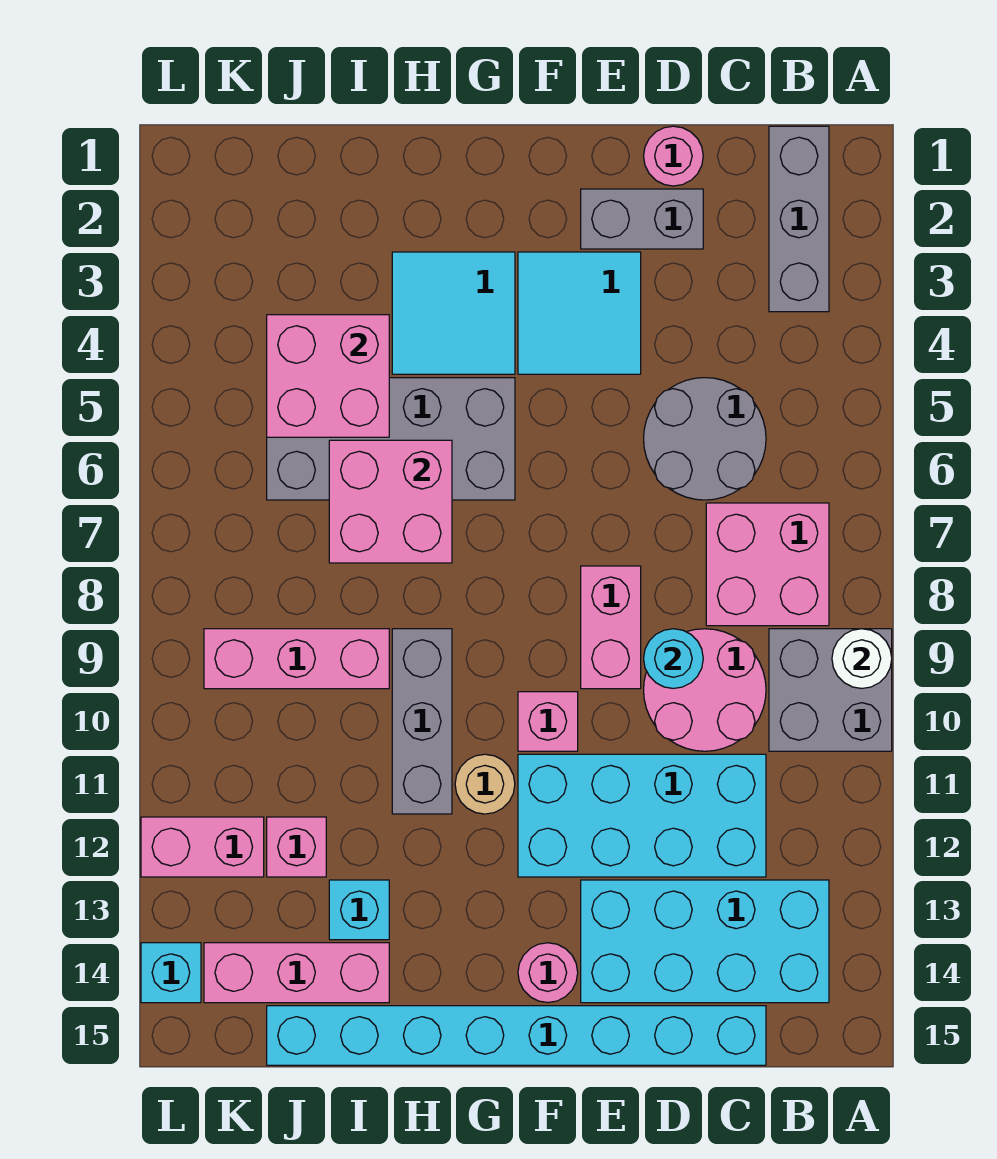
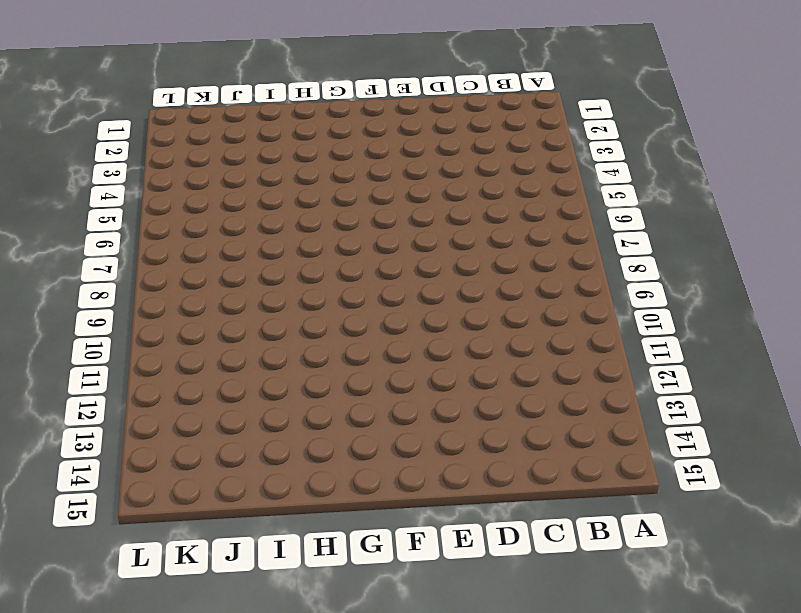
none -> grey brick A9:B10 level 1
none -> grey brick B1:B3 level 1
none -> pink brick B7:C8 level 1

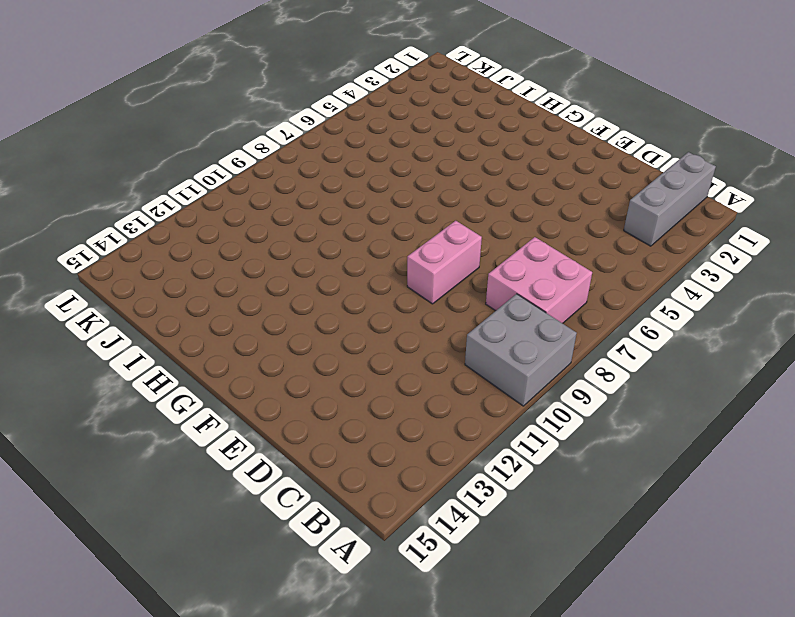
none -> cyan brick B13:E14 level 1
none -> grey round brick C5:D6 level 1
none -> pink round brick C9:D10 level 1

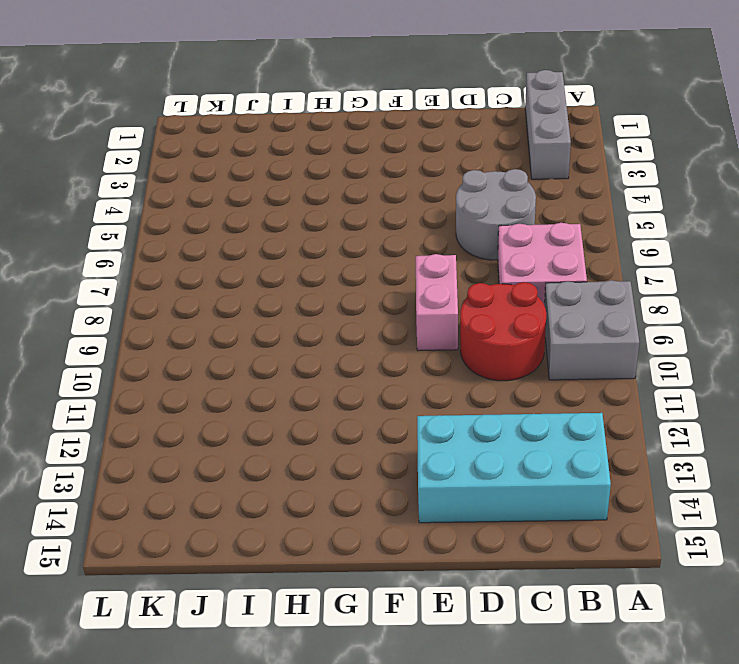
red round brick C9:D10 level 1 -> pink round brick C9:D10 level 1
none -> cyan brick C11:F12 level 1
none -> cyan brick C15:J15 level 1
none -> pink round brick D1 level 1

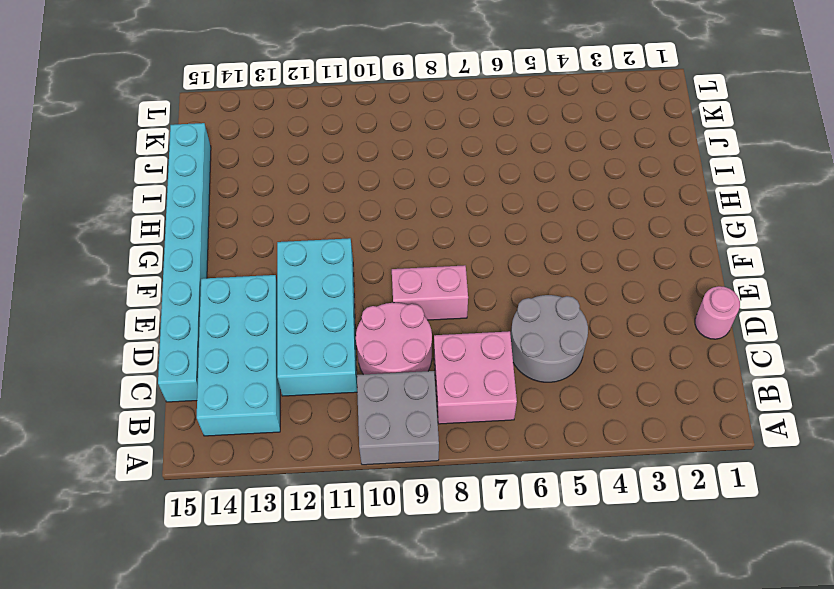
none -> grey brick B1:B3 level 1
none -> grey brick D2:E2 level 1
none -> cyan tile E3:F4 level 1

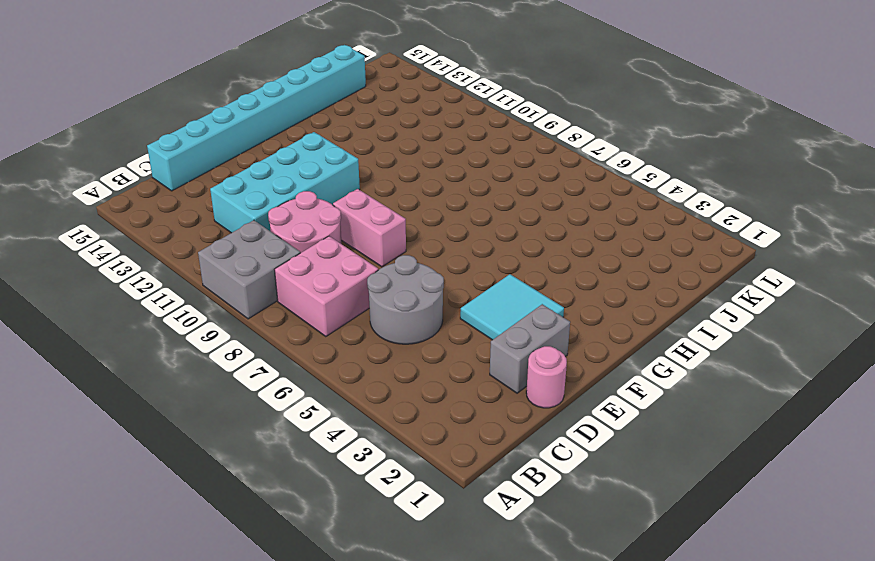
none -> grey brick B1:B3 level 1
none -> cyan brick B13:E14 level 1
none -> pink brick F10 level 1

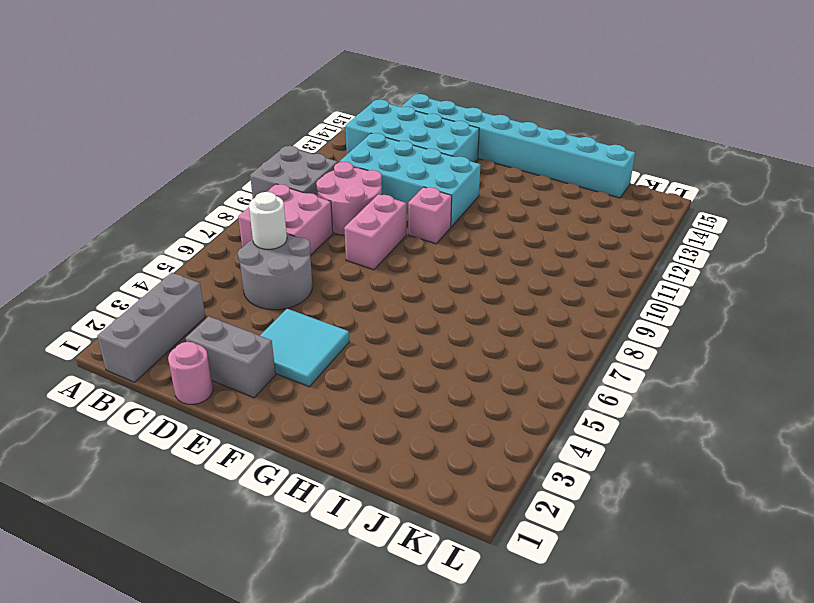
white round brick C6 level 2 -> white round brick A9 level 2
none -> pink round brick F14 level 1
none -> cyan tile G3:H4 level 1
none -> grey brick G5:J6 level 1

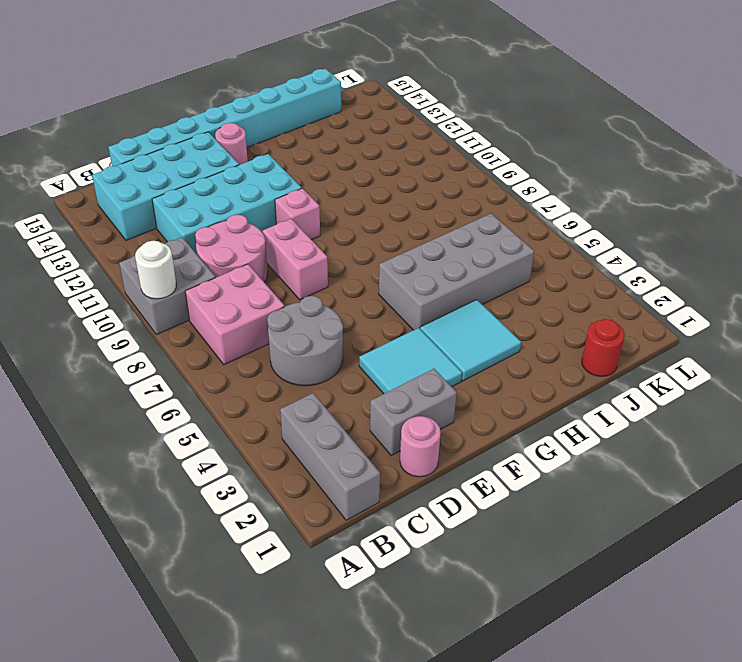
red round brick J1 level 1 -> none
none -> tan round brick G11 level 1
none -> grey brick H9:H11 level 1
none -> pink brick I9:K9 level 1

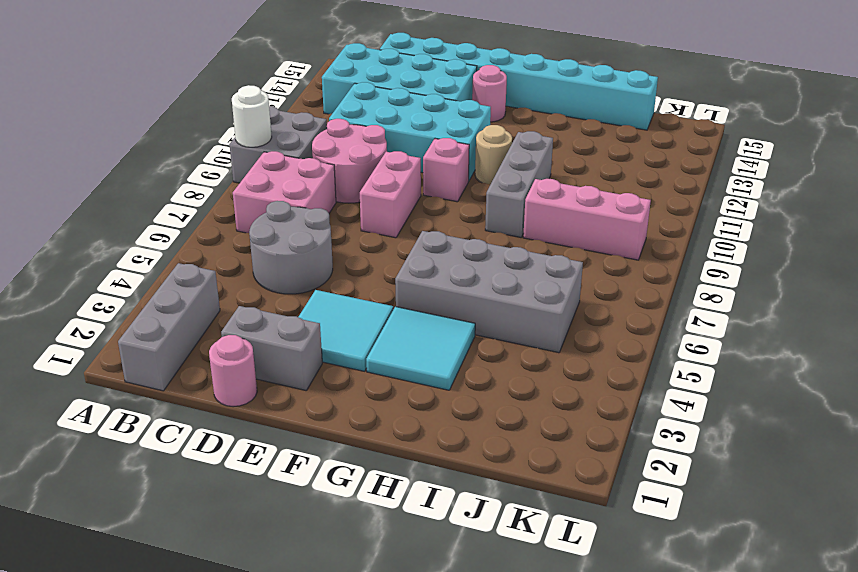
none -> cyan brick I13 level 1
none -> pink brick I14:K14 level 1
none -> pink brick J12 level 1

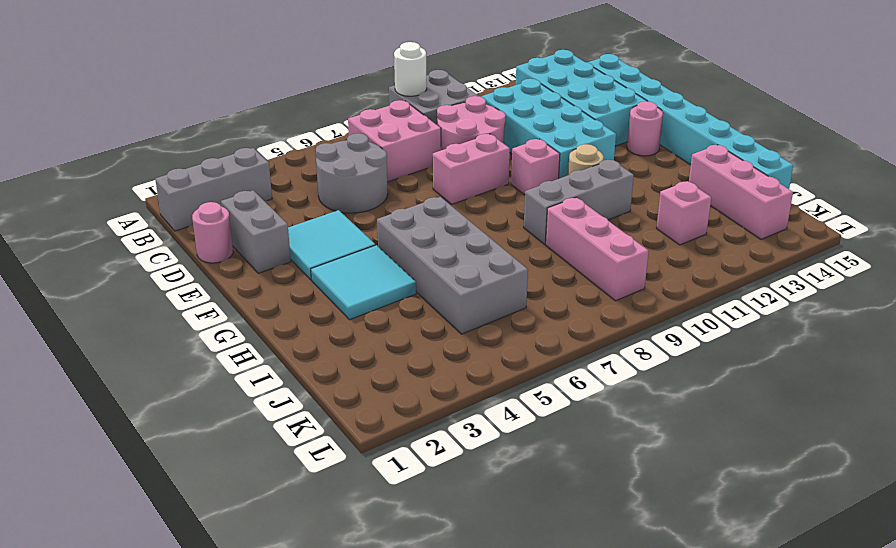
none -> cyan brick I13 level 1
none -> pink brick K12:L12 level 1
none -> cyan brick L14 level 1

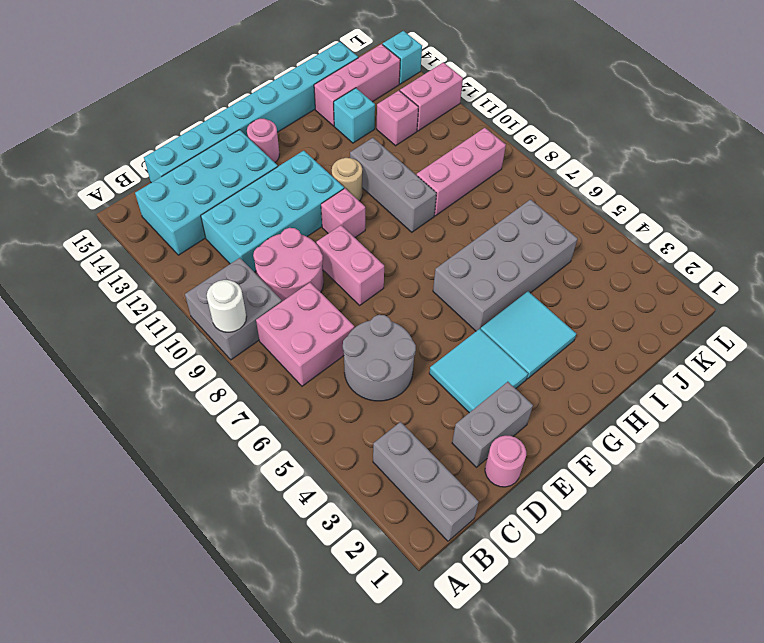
none -> cyan round brick D9 level 2
none -> pink brick H6:I7 level 2
none -> pink brick I4:J5 level 2

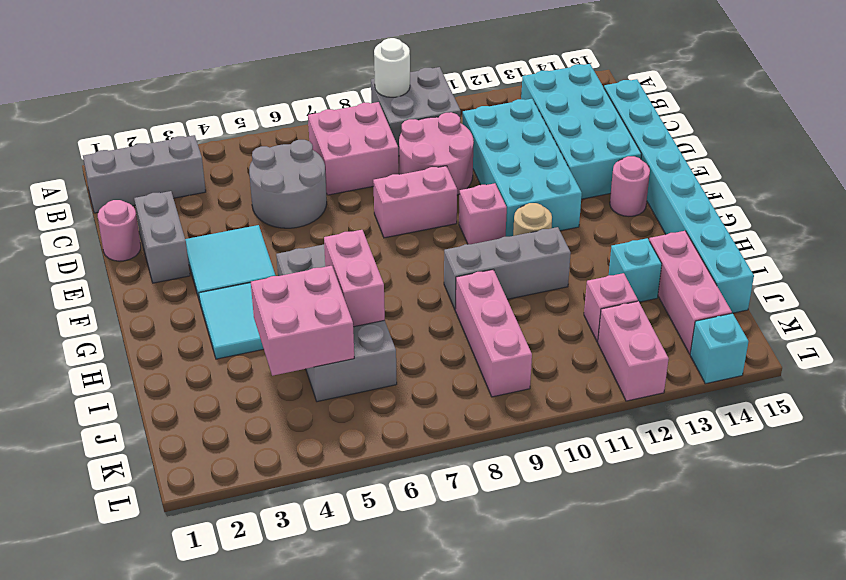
pink brick H6:I6 level 2 -> pink brick H6:I7 level 2
none -> cyan round brick D9 level 2

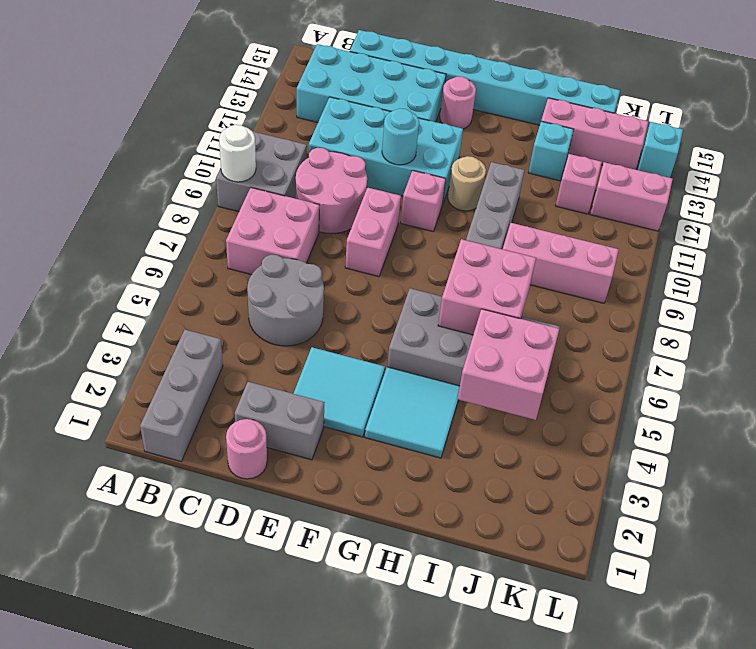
cyan round brick E11 level 2 -> cyan round brick D9 level 2

